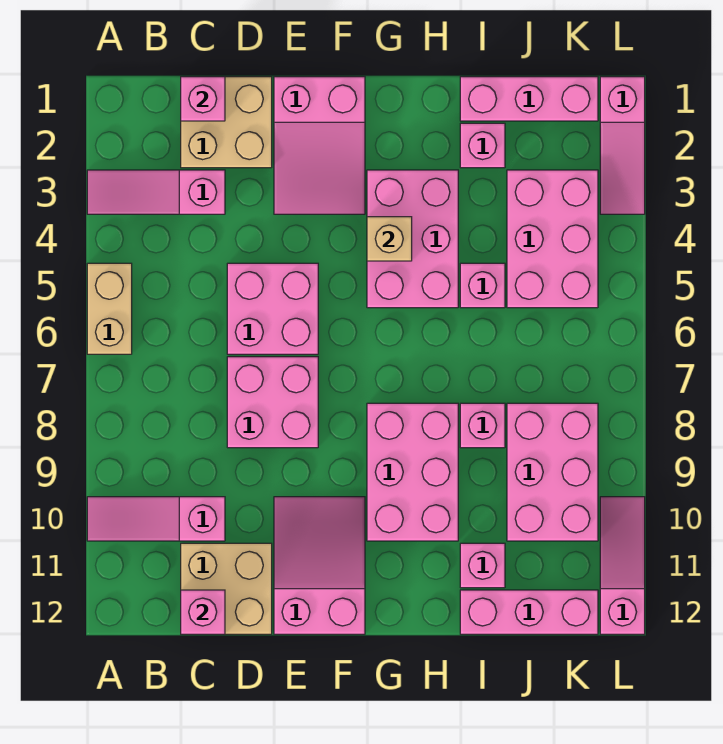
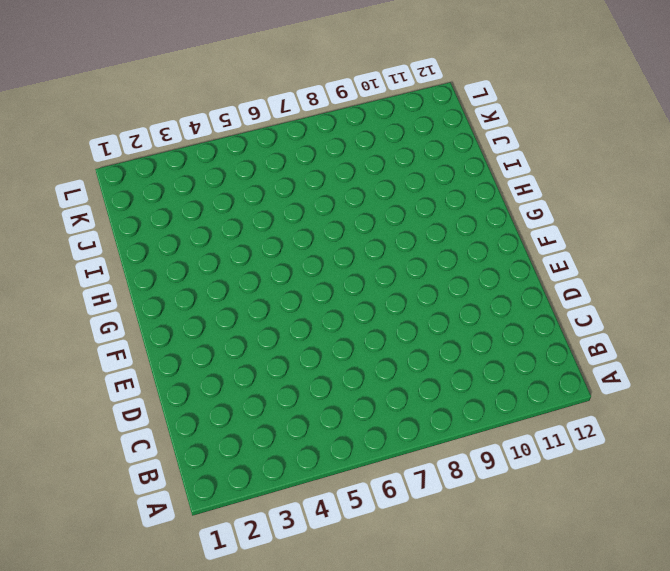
none -> pink slope A3:C3 level 1 top C
none -> tan brick A5:A6 level 1
none -> pink slope A10:C10 level 1 top C

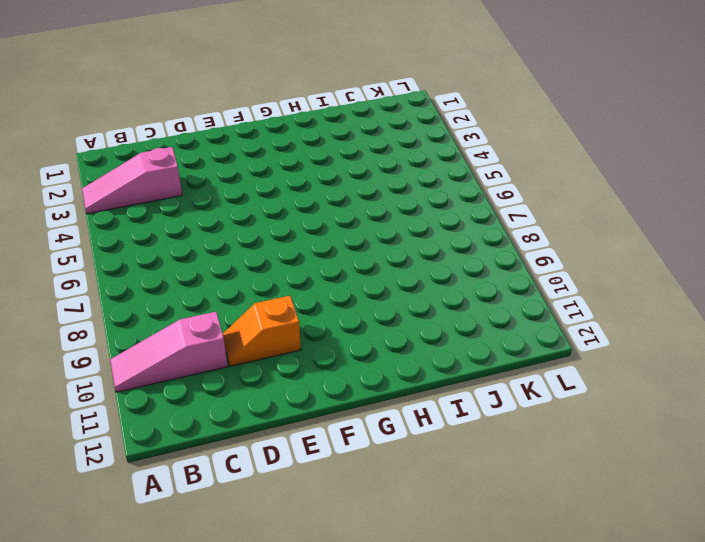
orange slope D10:E10 level 1 top E -> pink slope E10:F12 level 1 top 12
none -> tan brick A5:A6 level 1
none -> tan brick C1:D2 level 1
none -> tan brick C11:D12 level 1

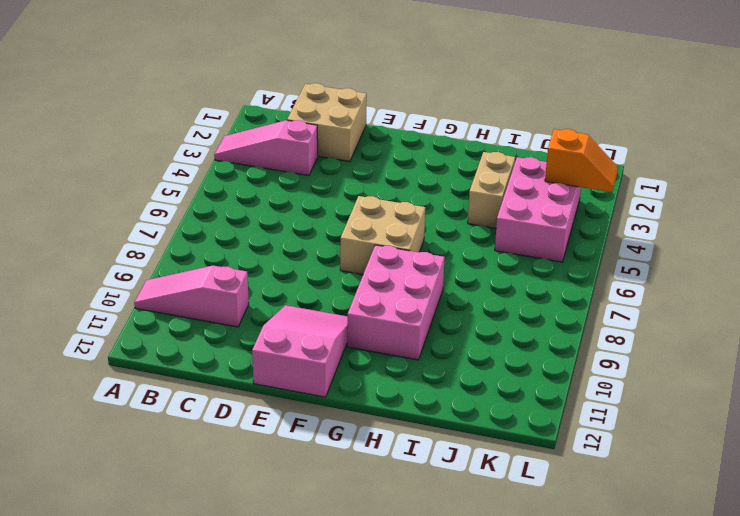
tan brick F6:G7 level 1 -> tan brick C11:D12 level 1
tan brick I3:I4 level 1 -> tan brick A5:A6 level 1
orange slope K3:L3 level 2 top K -> none
none -> pink brick D5:E6 level 1
none -> pink brick D7:E8 level 1
none -> pink slope E1:F3 level 1 top 1

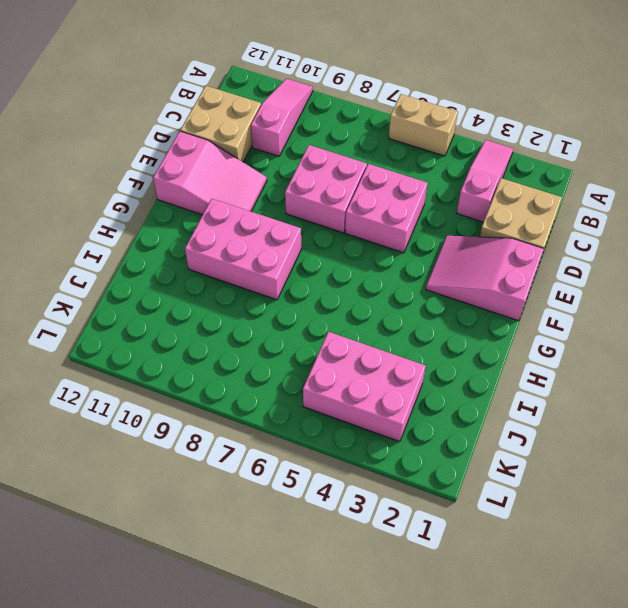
none -> pink brick G3:H5 level 1
none -> pink brick I1:K1 level 1
none -> pink brick I2 level 1

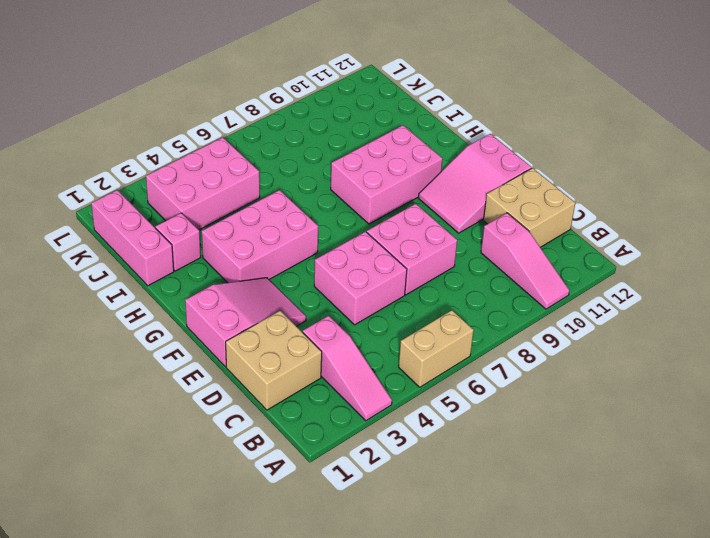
none -> pink brick I5 level 1
none -> pink brick I8 level 1
none -> pink brick I11 level 1

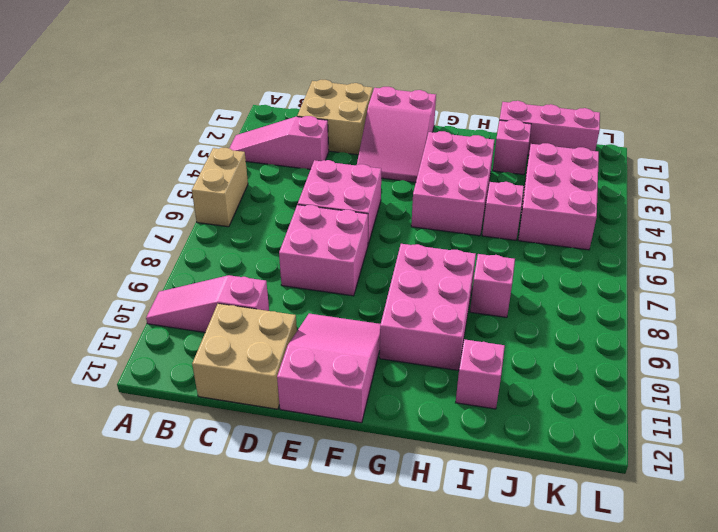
none -> pink brick I12:K12 level 1
none -> pink brick J8:K10 level 1
none -> pink slope L1:L3 level 1 top 1

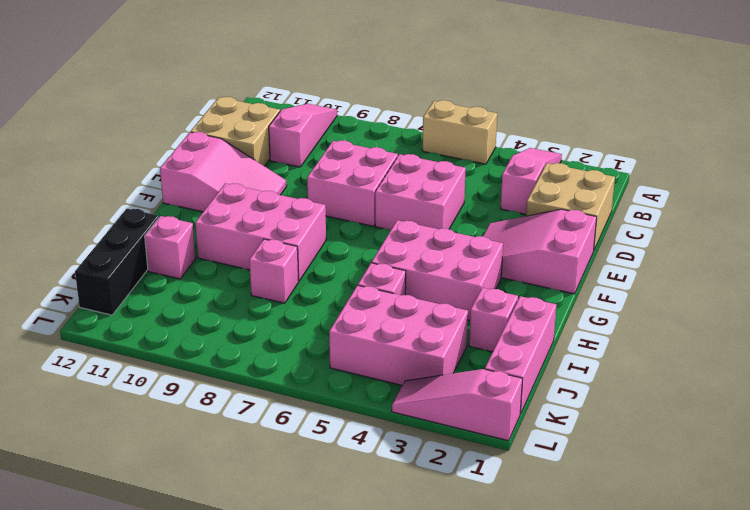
black brick I12:K12 level 1 -> pink brick I12:K12 level 1
none -> pink brick J8:K10 level 1
none -> pink slope L10:L12 level 1 top 12
none -> pink brick C1 level 2

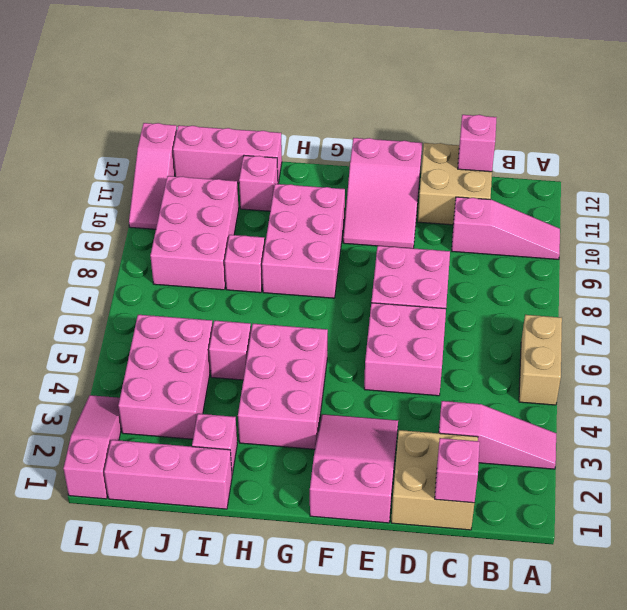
none -> tan brick G4 level 2

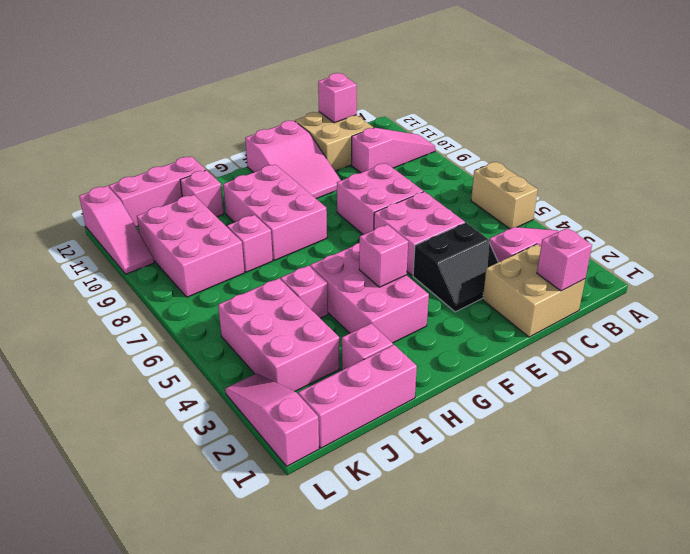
black slope D3:E4 level 1 top 4 -> pink slope E1:F3 level 1 top 1
pink brick G4 level 2 -> tan brick G4 level 2

